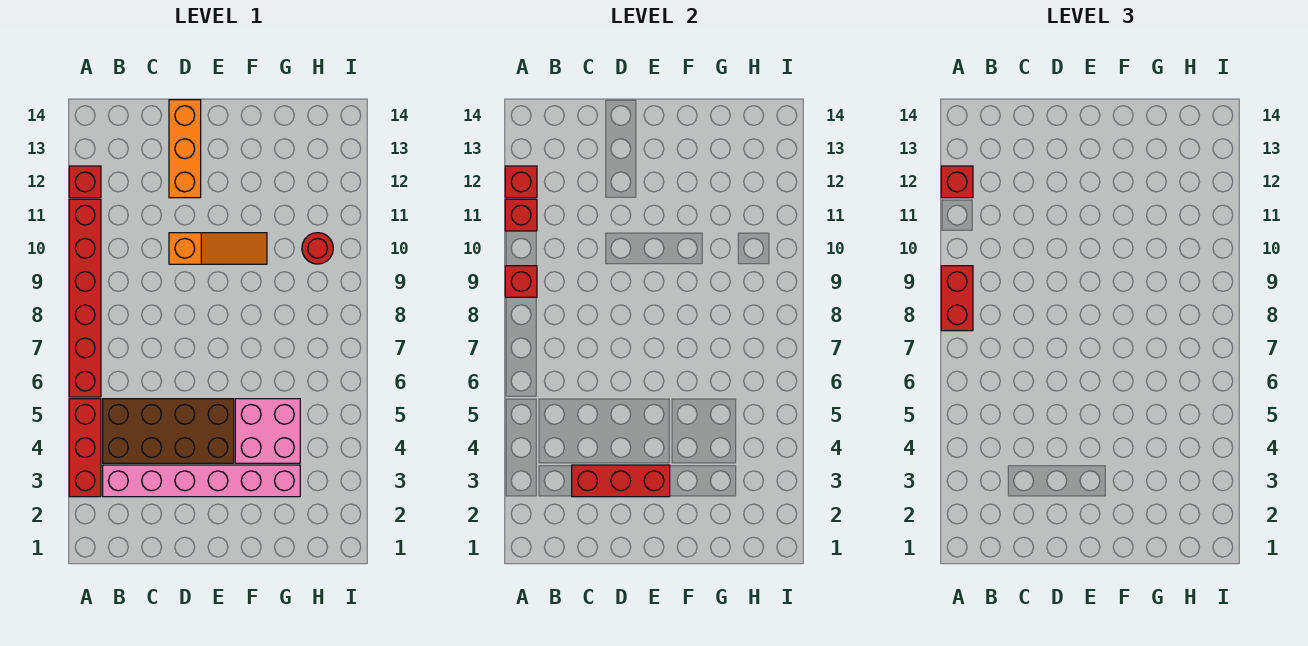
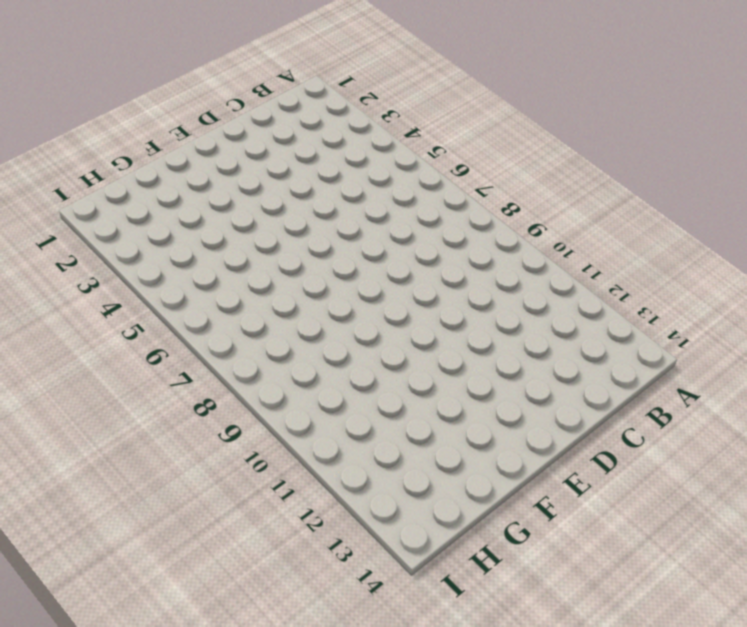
none -> red brick A3:A5 level 1
none -> red brick A6:A11 level 1
none -> red brick A12 level 1

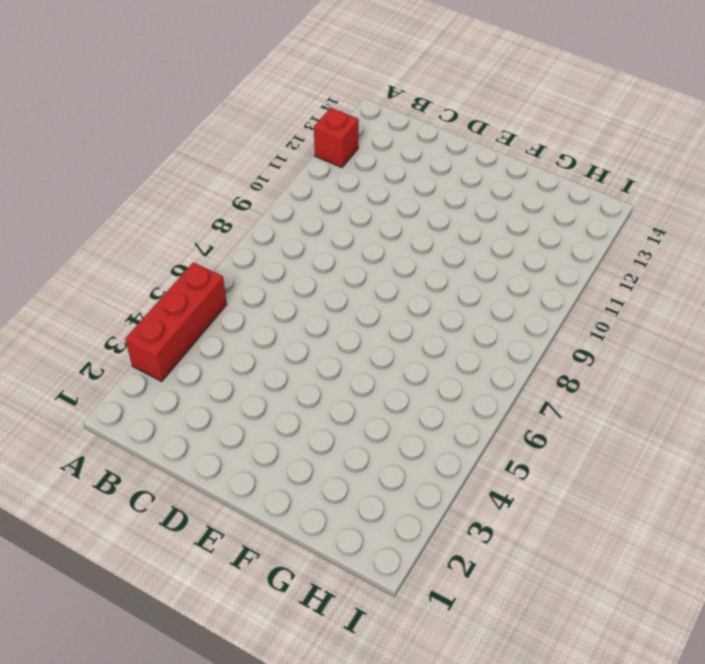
none -> red brick A6:A11 level 1
none -> pink brick B3:G3 level 1
none -> brown brick B4:E5 level 1

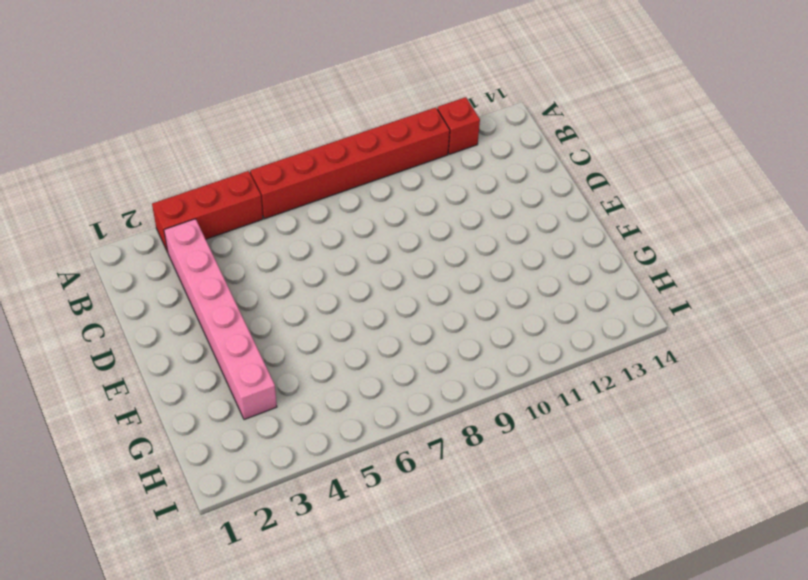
none -> brown brick B4:E5 level 1
none -> orange slope D10:F10 level 1 top D
none -> orange brick D12:D14 level 1

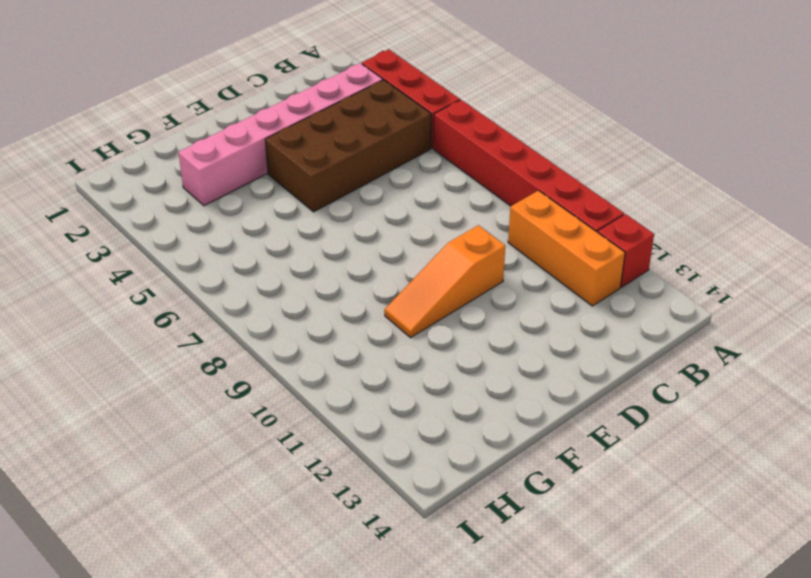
orange brick B10:B12 level 1 -> orange brick D12:D14 level 1
none -> pink brick F4:G5 level 1
none -> red round brick H10 level 1
none -> red brick A9 level 2

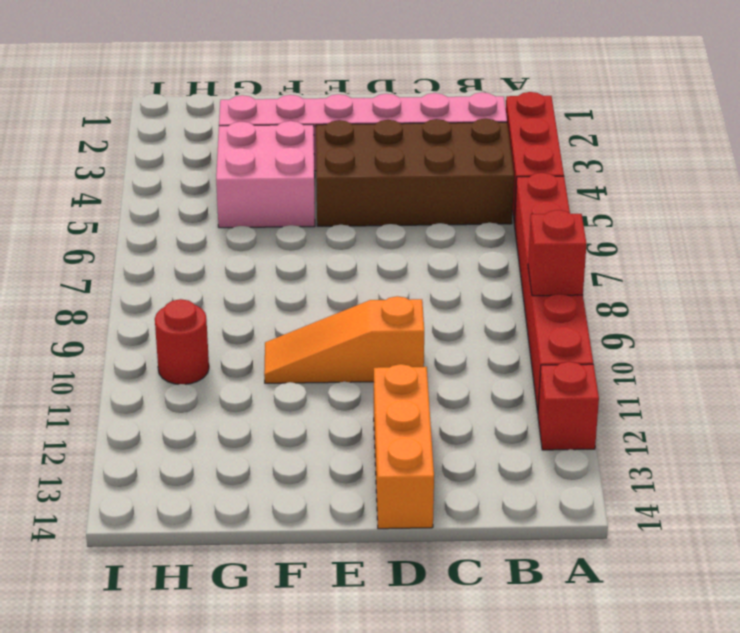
none -> red brick A11 level 2
none -> red brick A12 level 2
none -> red brick C3:E3 level 2

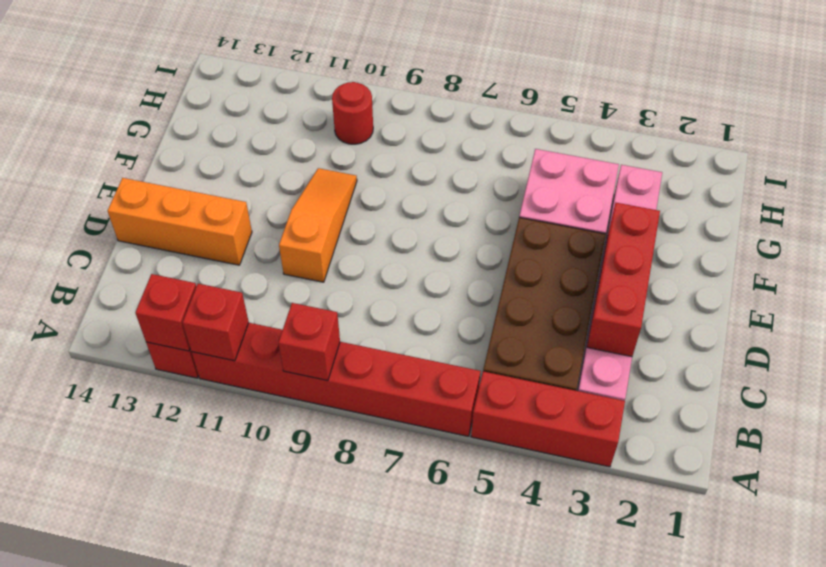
none -> red brick A8:A9 level 3
none -> red brick A12 level 3

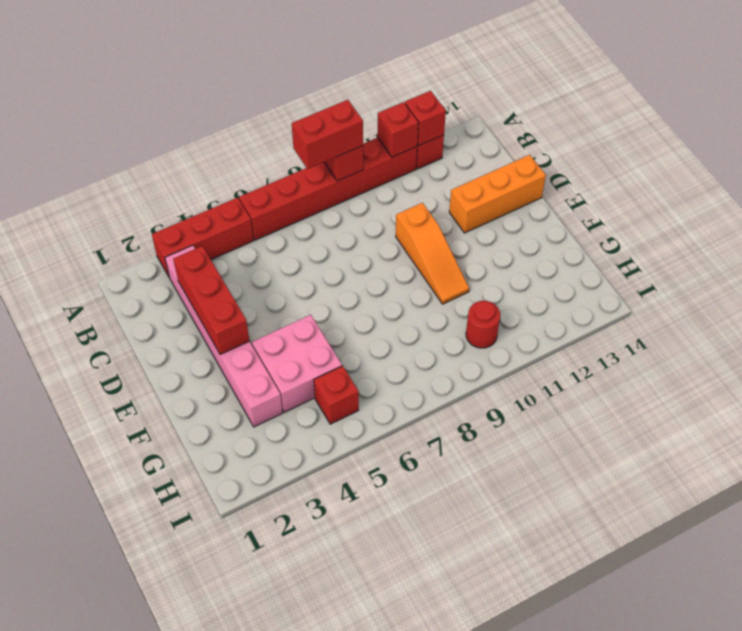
red brick H5 level 1 -> red brick A12 level 3
none -> brown brick B4:E5 level 1

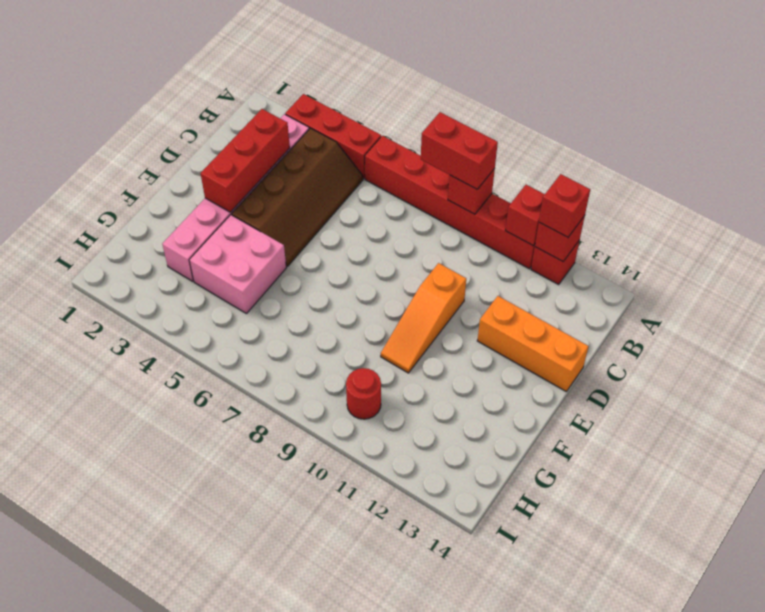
brown slope B4:E5 level 1 top 4 -> brown brick B4:E5 level 1

